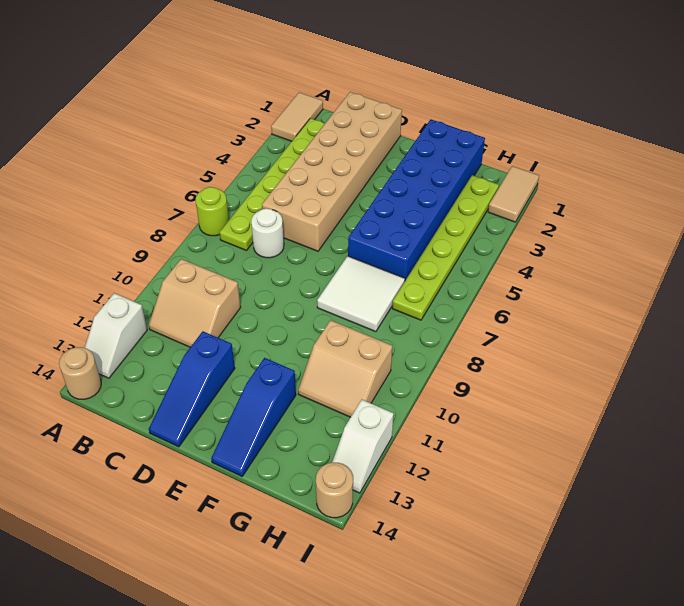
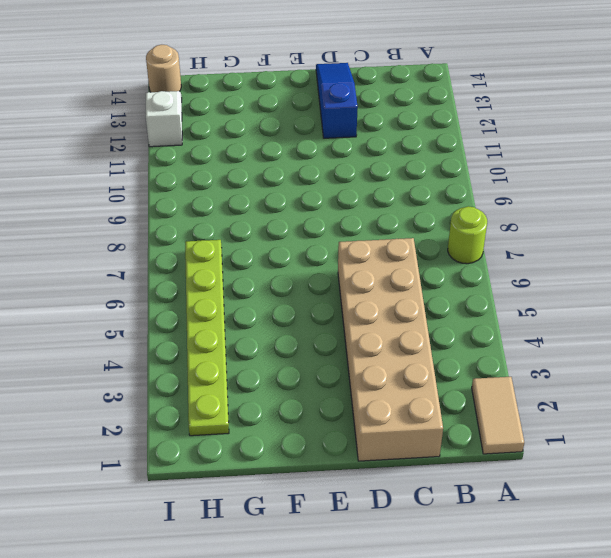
none -> white slope A12:A13 level 1 top 12
none -> tan round brick A14 level 1
none -> lime plate B2:B7 level 1

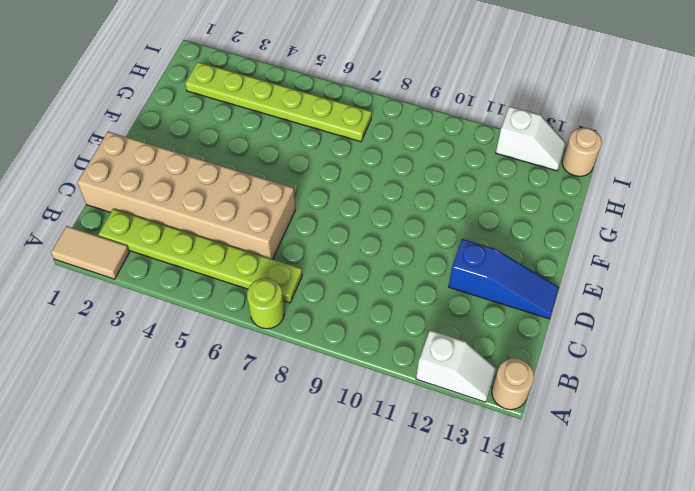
none -> tan slope B10:C11 level 1 top 10
none -> white round brick C7 level 1
none -> blue brick F1:G6 level 1

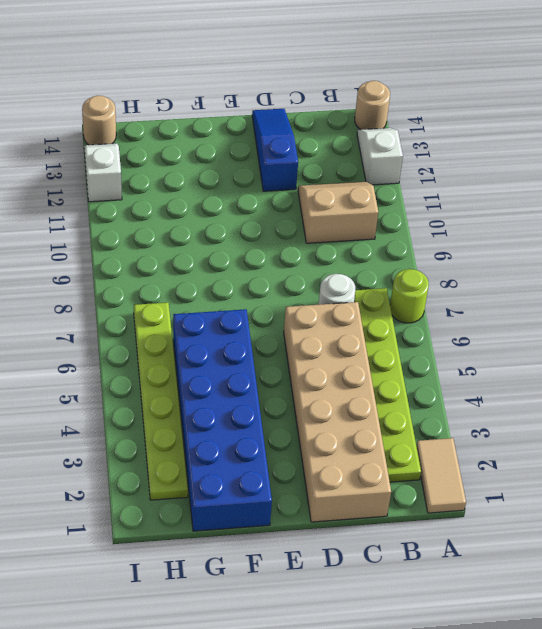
none -> white tile F7:G8 level 1
none -> blue slope F12:F14 level 1 top 12
none -> tan slope G10:H11 level 1 top 10

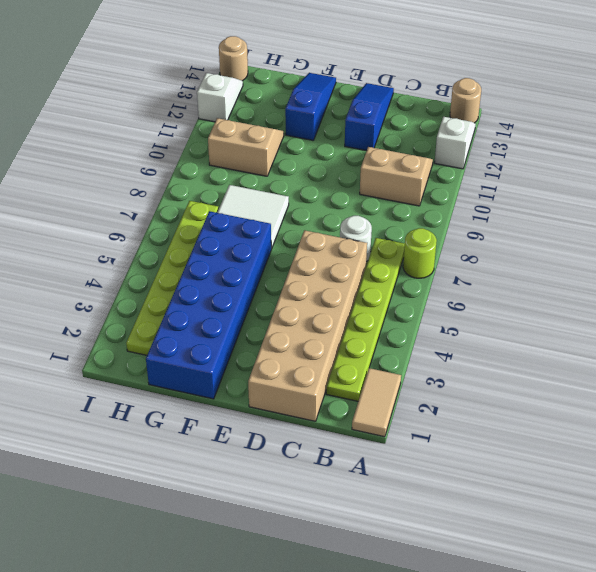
none -> tan tile I1:I2 level 1

